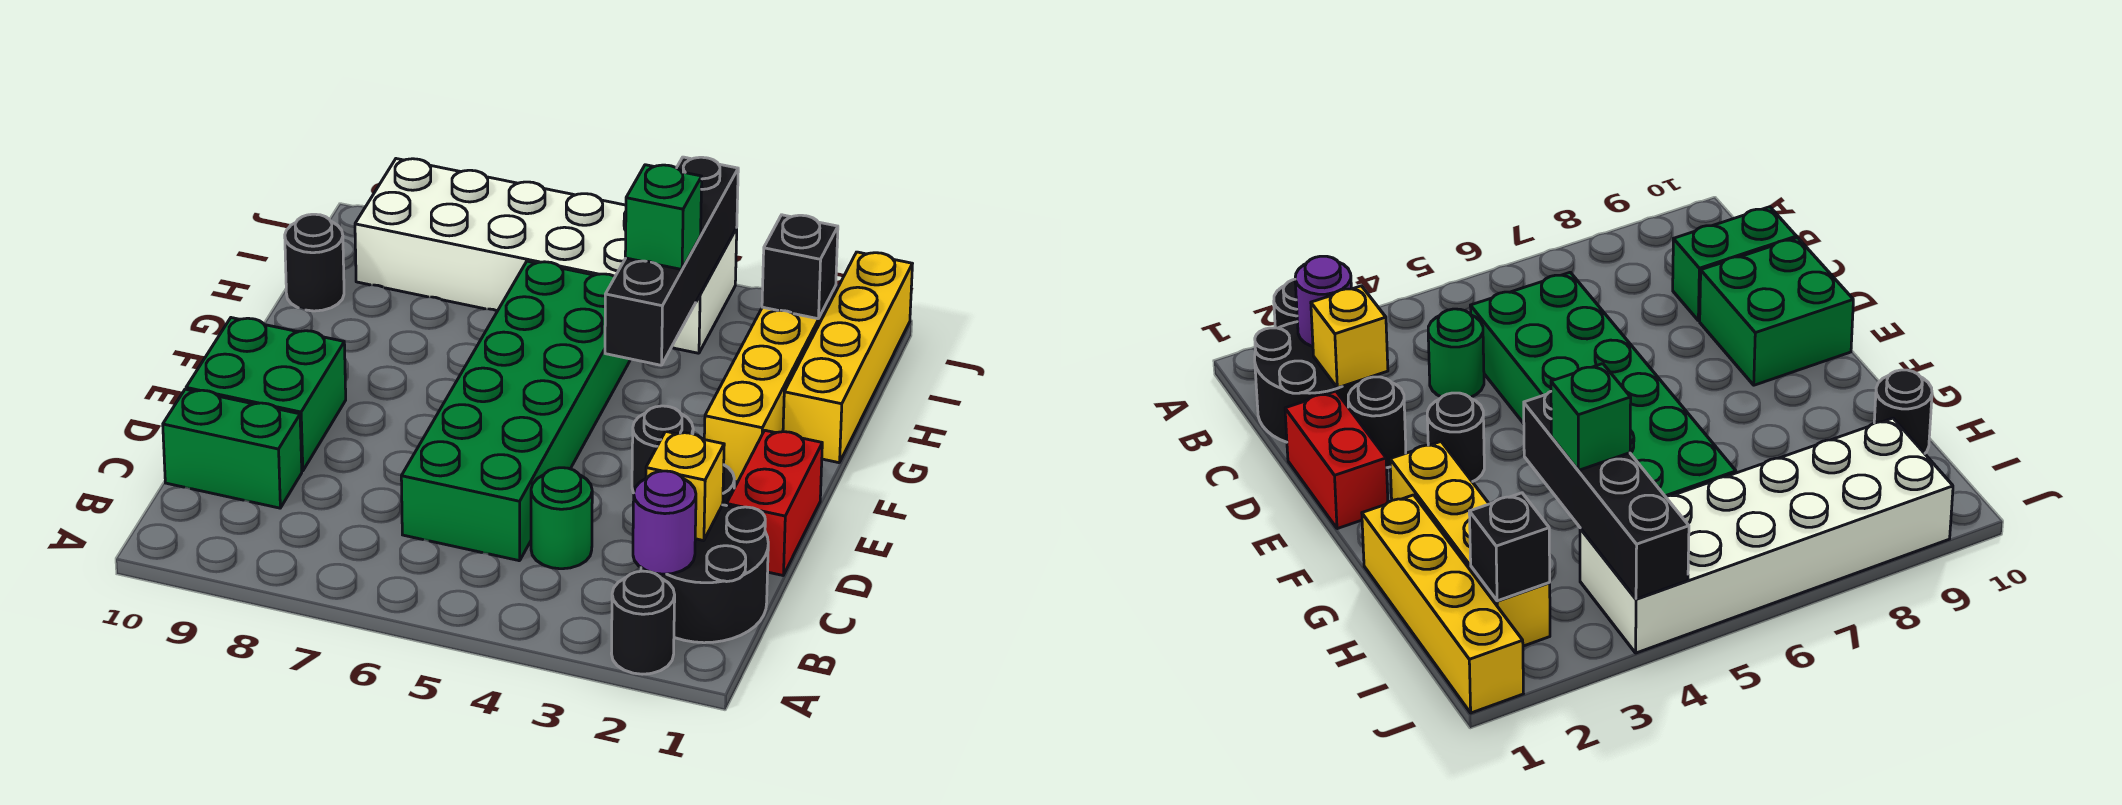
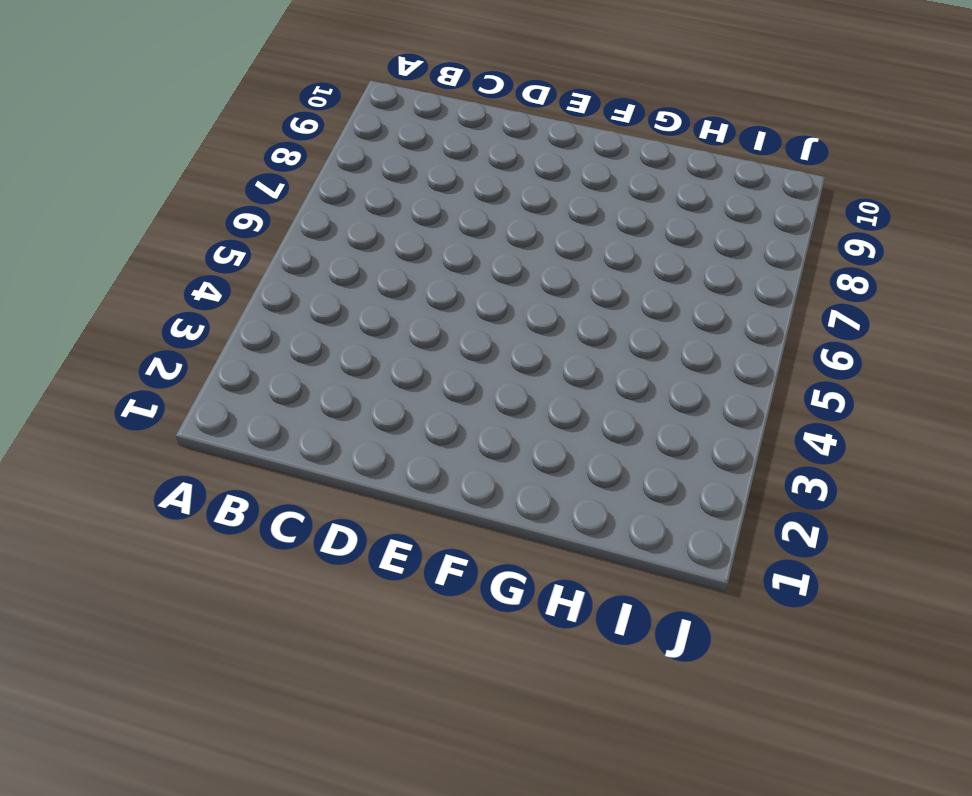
none -> black round brick A2 level 1
none -> black round brick B1:C2 level 1
none -> green round brick C4 level 1

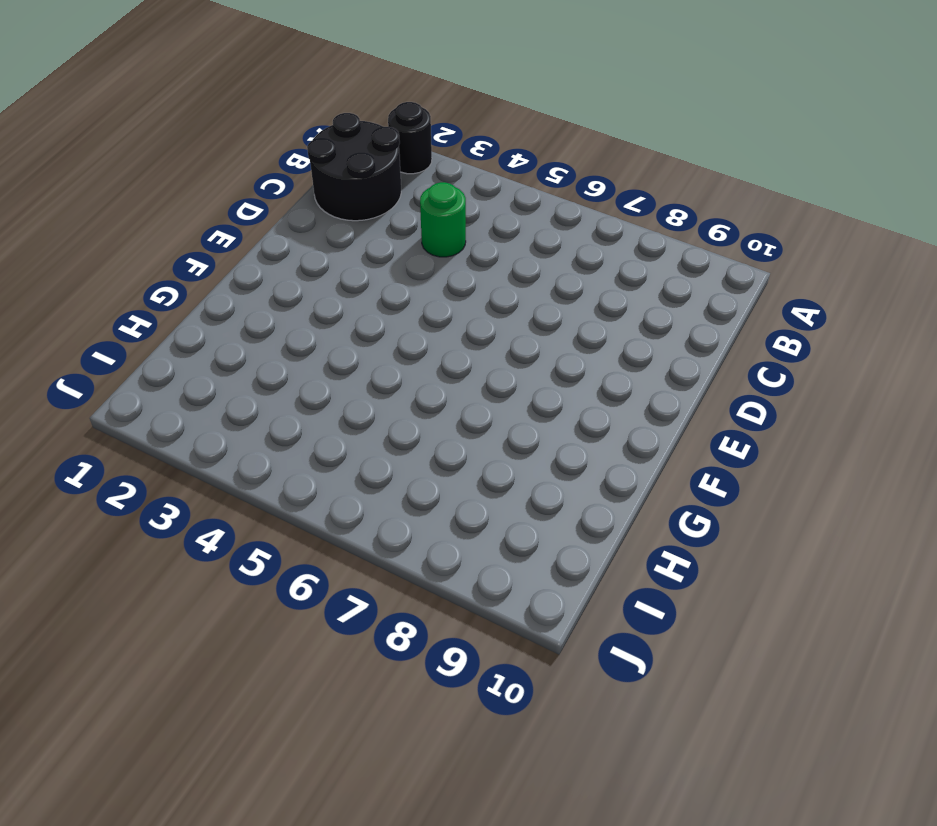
none -> green brick C5:H6 level 1
none -> green brick C9:C10 level 1
none -> red brick D1:E1 level 1

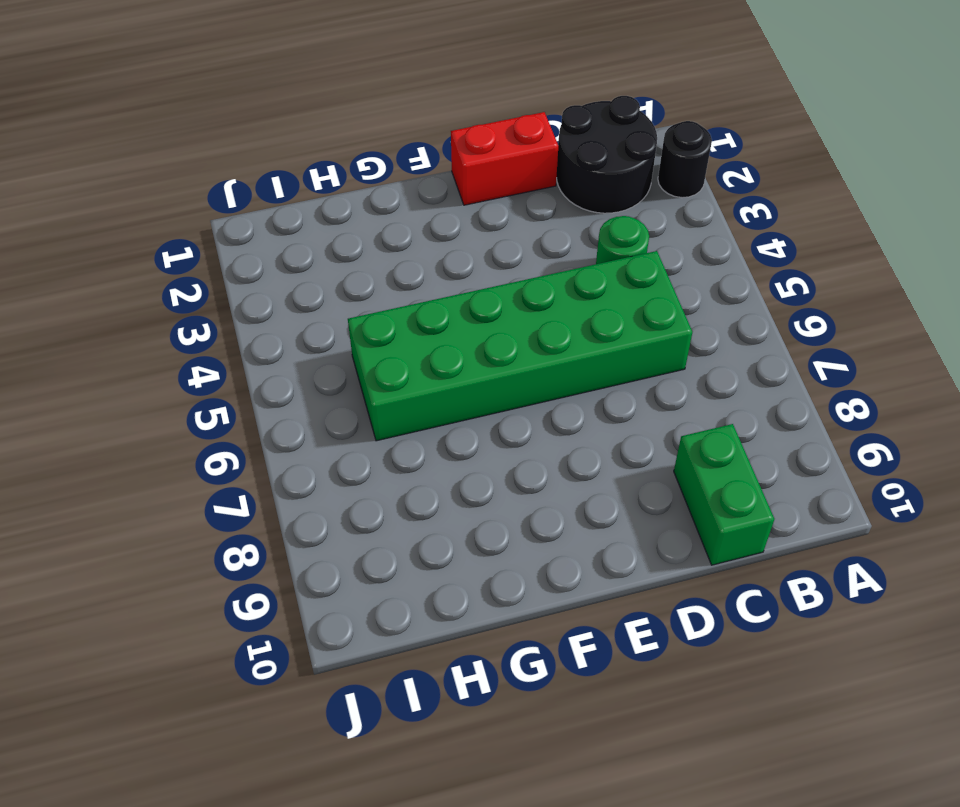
none -> black round brick D2 level 1
none -> green brick D9:E10 level 1
none -> black round brick E3 level 1

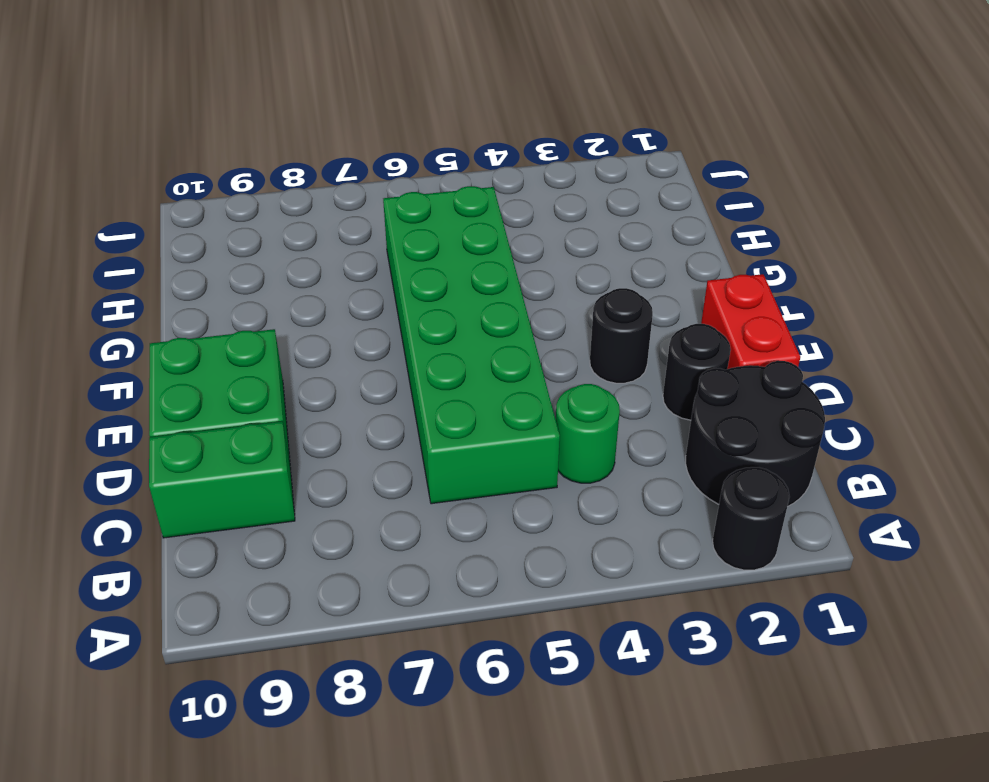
none -> yellow brick F2:I2 level 1
none -> yellow brick G1:J1 level 1
none -> black round brick H10 level 1

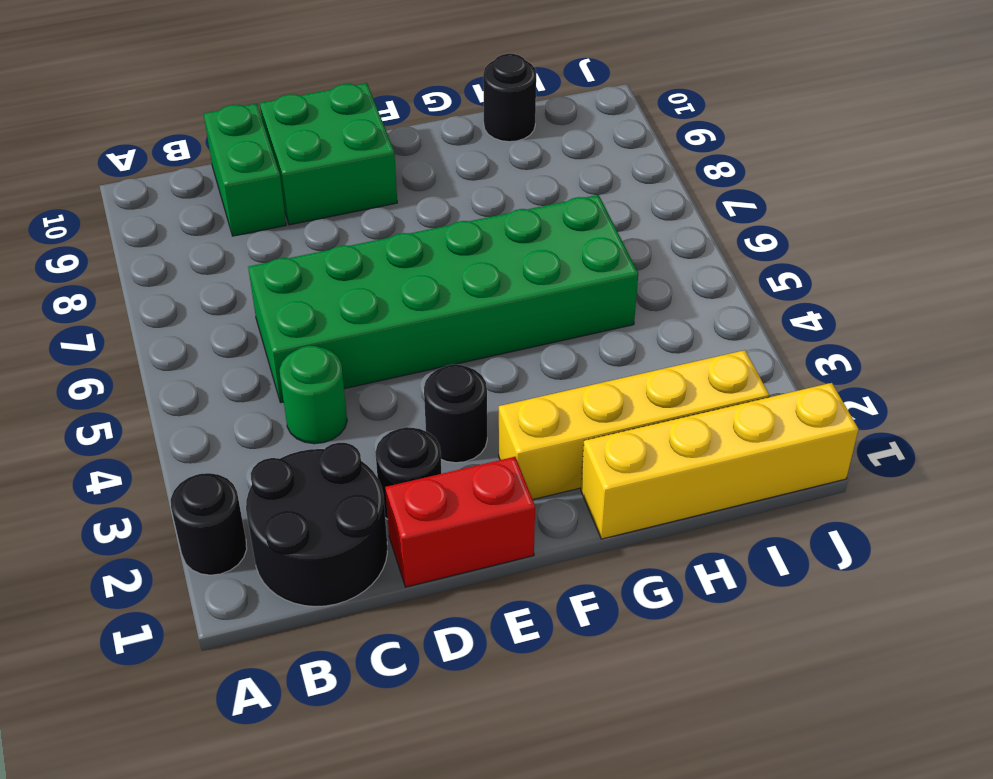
none -> white brick I4:J9 level 1
none -> purple round brick B2 level 2
none -> yellow brick C2 level 2

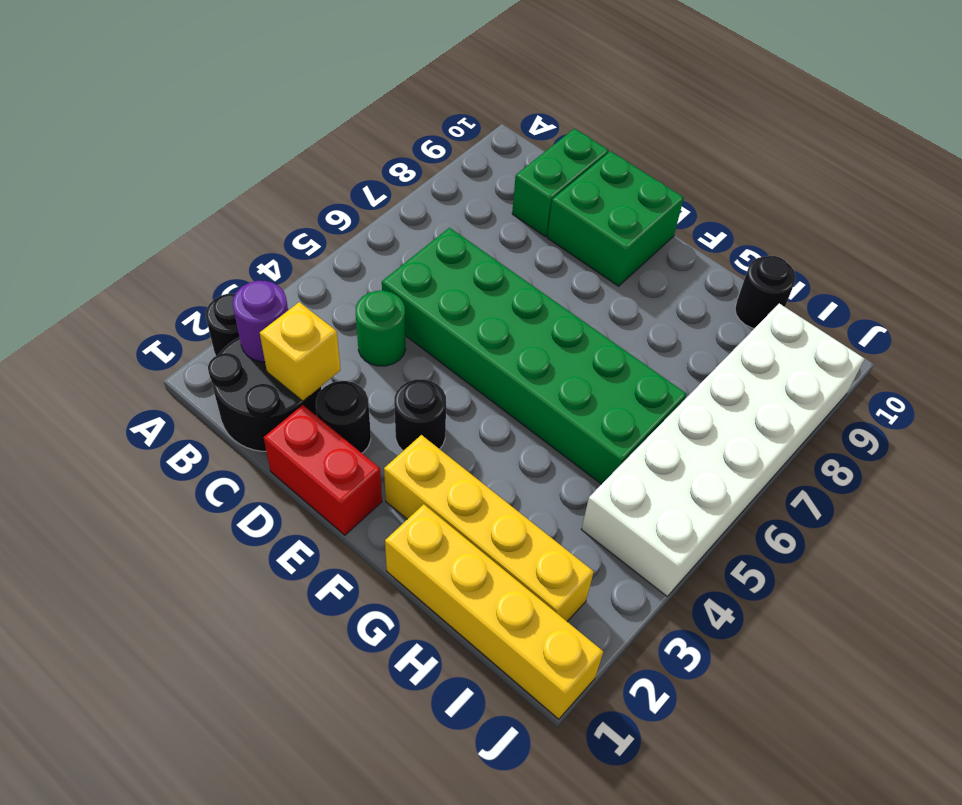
none -> black brick G4:J4 level 2
none -> black brick I2 level 2
none -> green brick H4 level 3

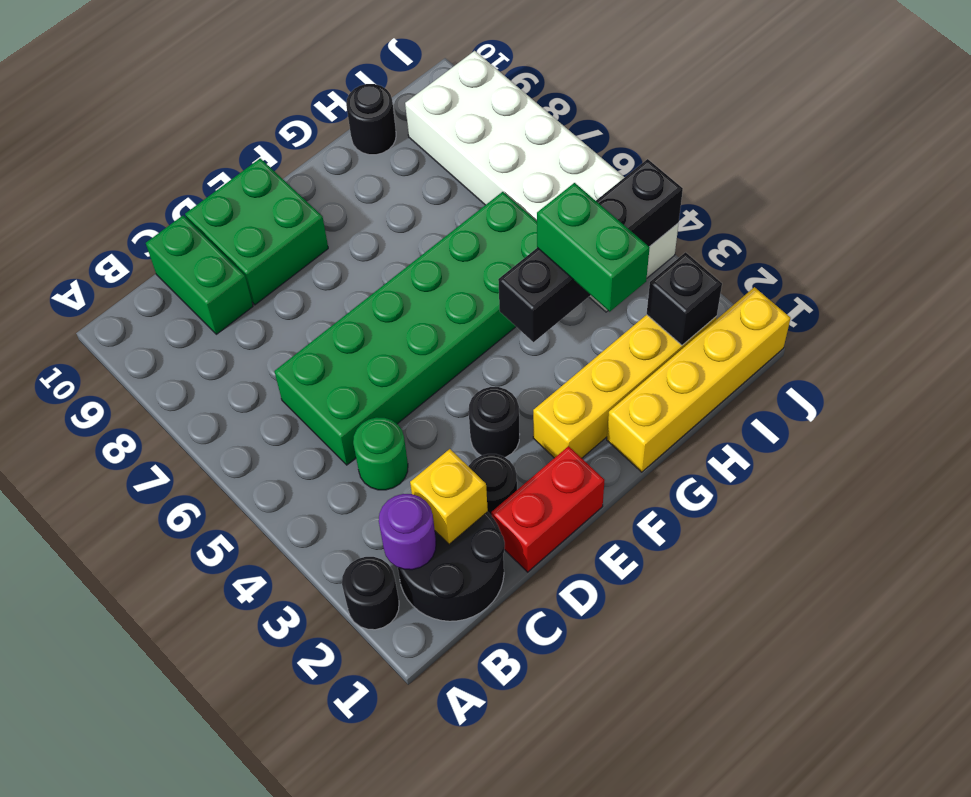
green brick H3:H4 level 3 -> green brick H4 level 3

